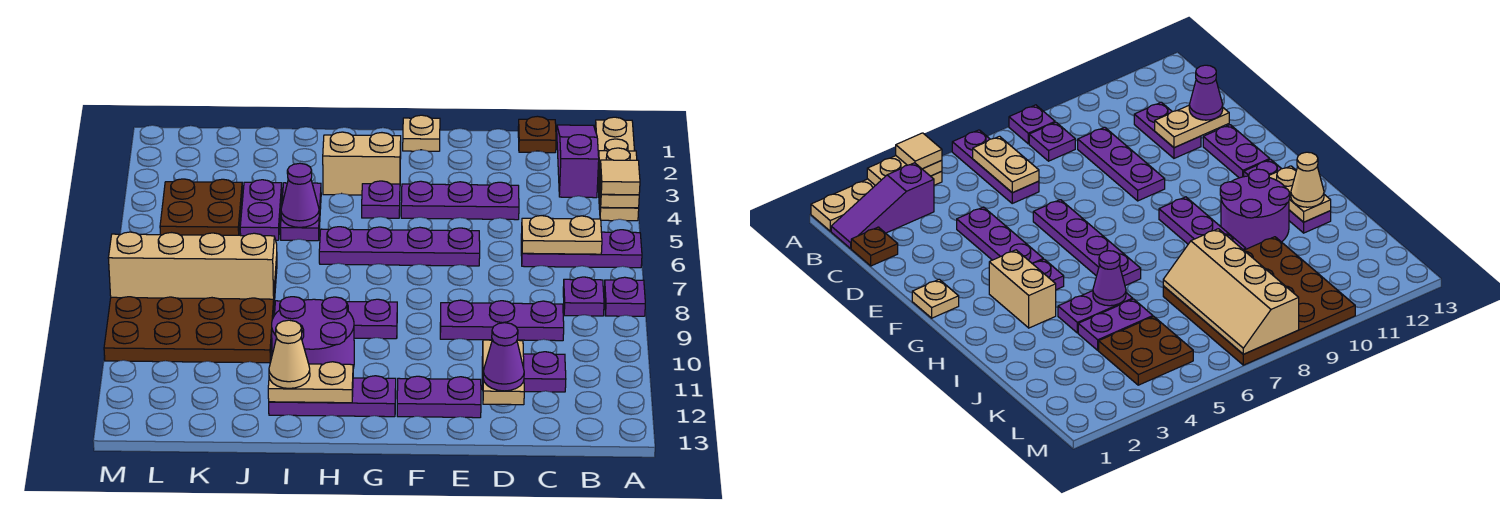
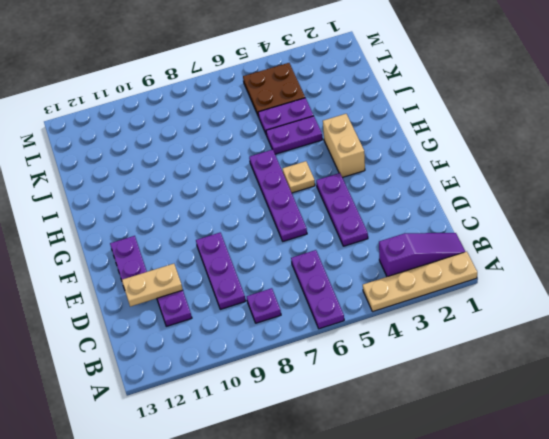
tan plate G5 level 1 -> tan plate F1 level 1
none -> purple plate A8 level 1
none -> brown plate C1 level 1
none -> purple plate G4 level 1
none -> purple plate G9:I9 level 1

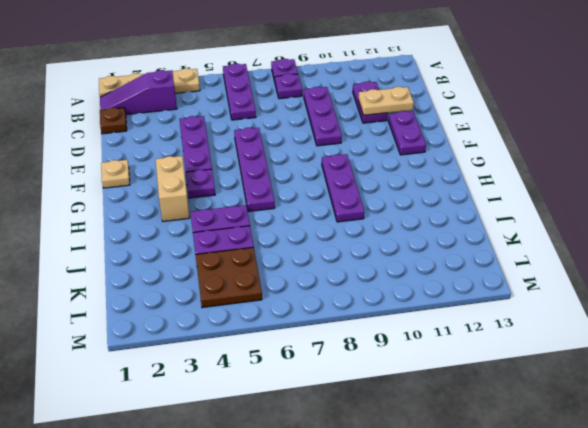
none -> purple plate G12:I12 level 1
none -> purple round brick H10:I11 level 1
none -> brown plate J7:M10 level 1
none -> tan plate A3:A4 level 2

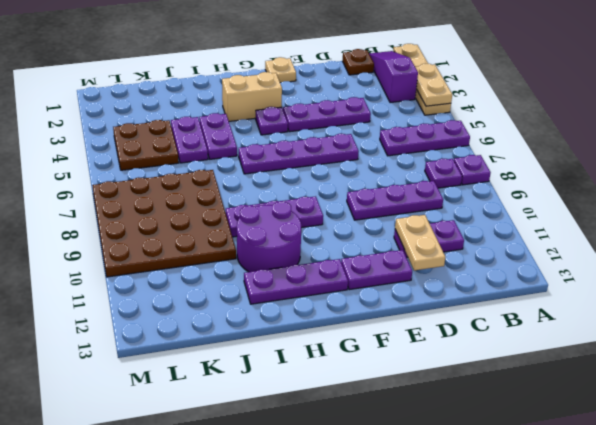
none -> tan plate B6:C6 level 2
none -> tan plate H12:I12 level 2
none -> purple cone I5 level 2
none -> tan slope J7:M8 level 2 top 8

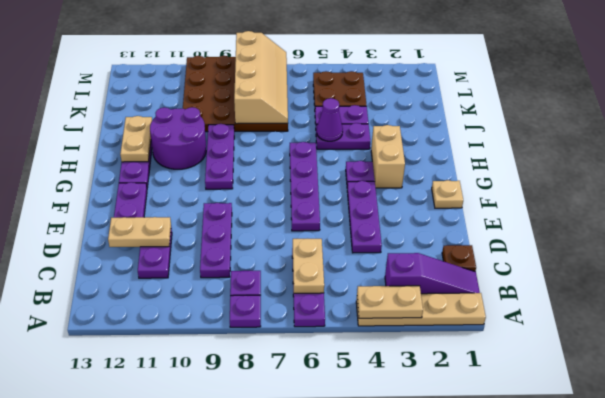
none -> tan tile A4 level 3
none -> purple cone D12 level 3
none -> tan cone I12 level 3

